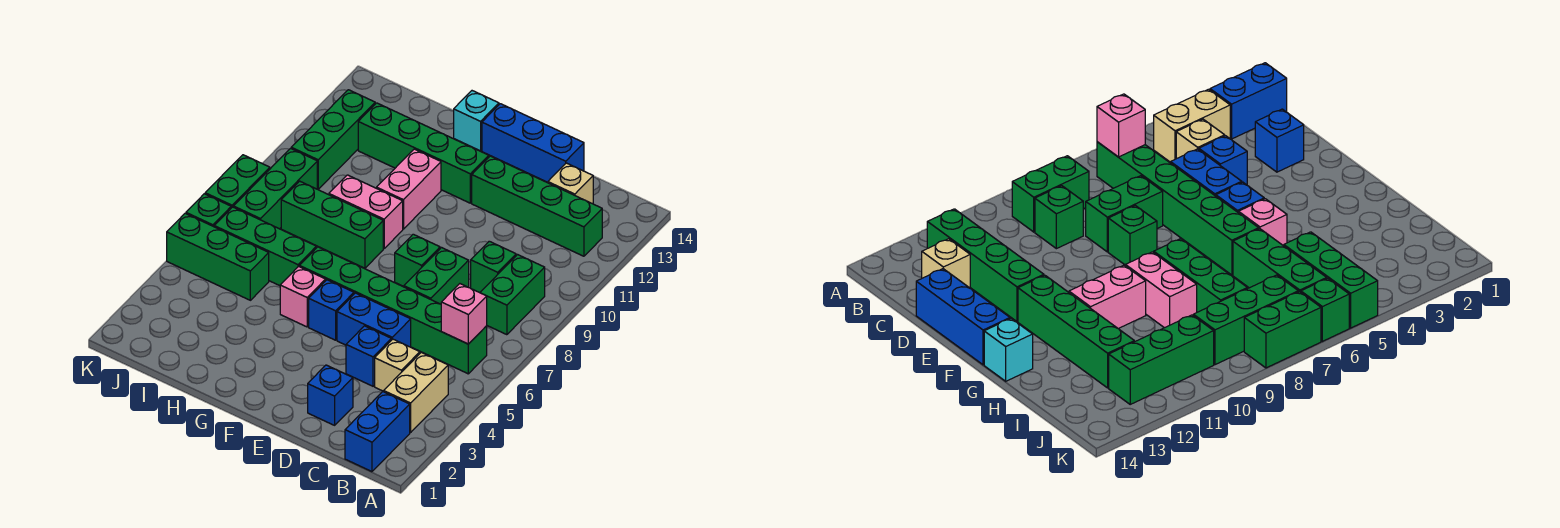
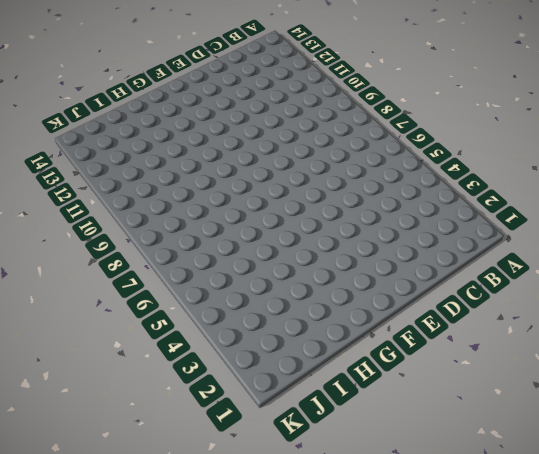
none -> blue brick B1:B2 level 1
none -> tan brick B3:B4 level 1
none -> green brick B6:G6 level 1

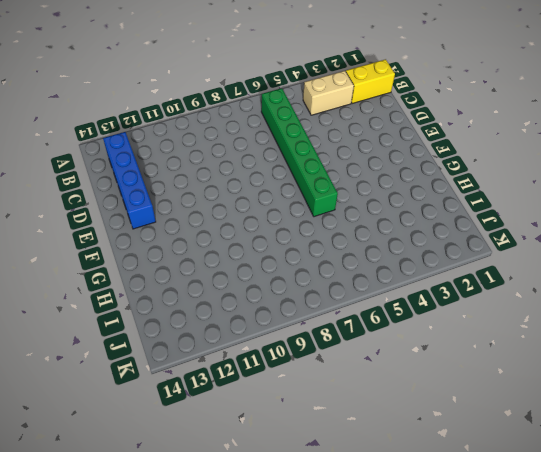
yellow brick B1:B2 level 1 -> blue brick B1:B2 level 1
blue brick B13:E13 level 1 -> tan brick C13 level 1
none -> green brick B8:B9 level 1
none -> green brick B12:E12 level 1
none -> tan brick C4 level 1

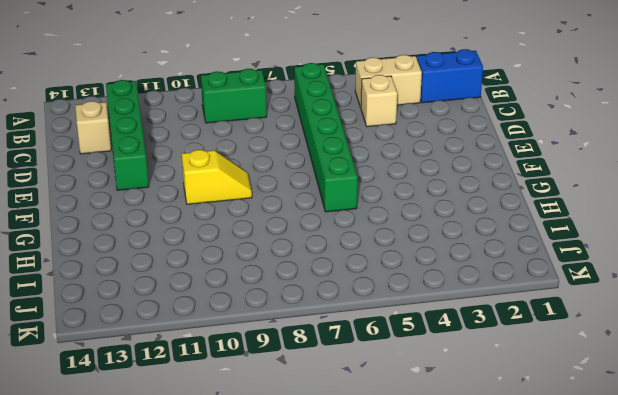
yellow slope F9:F10 level 1 top 10 -> none
none -> green brick C9 level 1
none -> blue brick D2 level 1
none -> blue brick D4 level 1

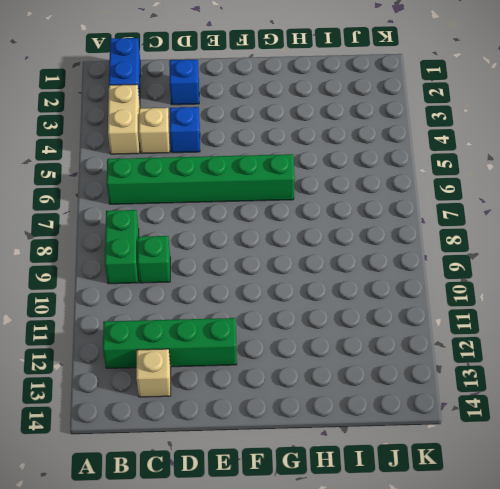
none -> blue brick D5:E5 level 1
none -> green brick D7:D8 level 1
none -> blue brick D14:F14 level 1

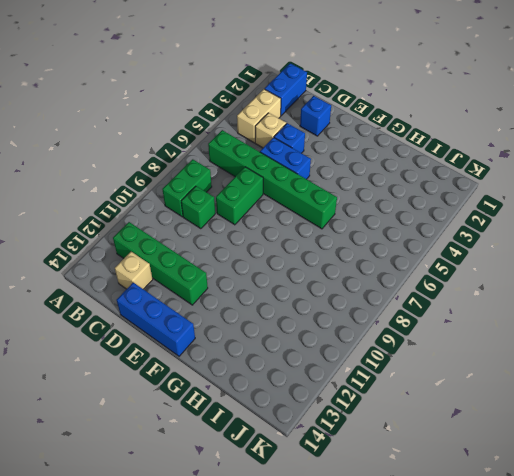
none -> green brick E8 level 1
none -> blue brick F5 level 1
none -> green brick F12:I12 level 1

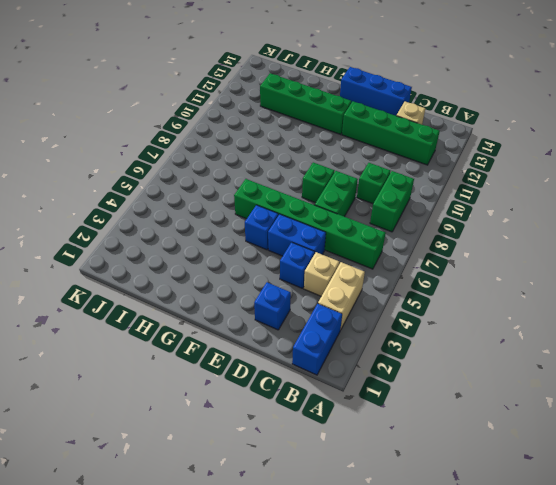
none -> pink brick G5 level 1
none -> green brick G8:I8 level 1
none -> pink brick G9:H9 level 1

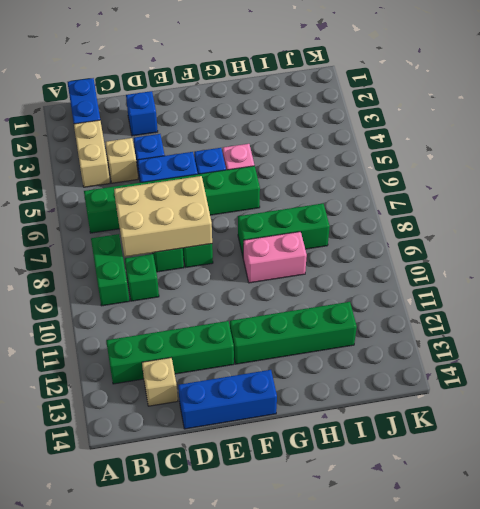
tan brick C7:E8 level 2 -> none
none -> pink brick G10:G11 level 1
none -> cyan brick G14 level 1
none -> green brick H6:J6 level 1

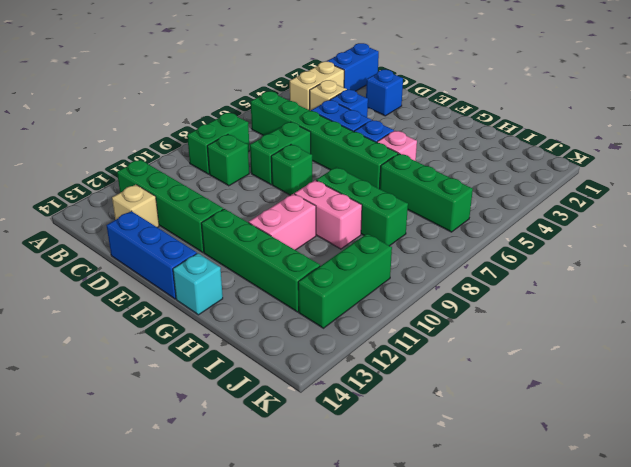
none -> green brick I5:K5 level 1
none -> green brick J7:J9 level 1
none -> green brick K6 level 1

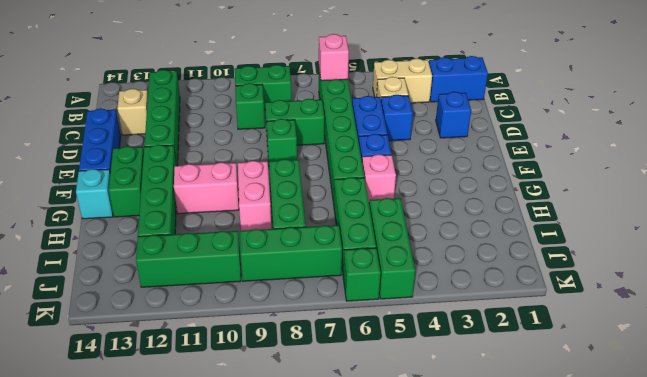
green brick F13:G13 level 1 -> green brick K7:K8 level 1

